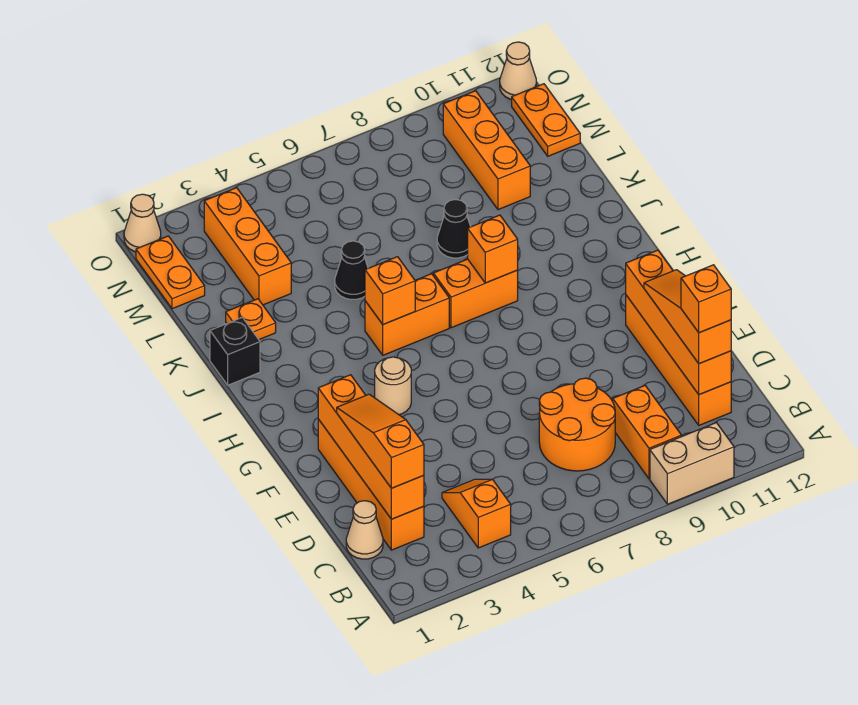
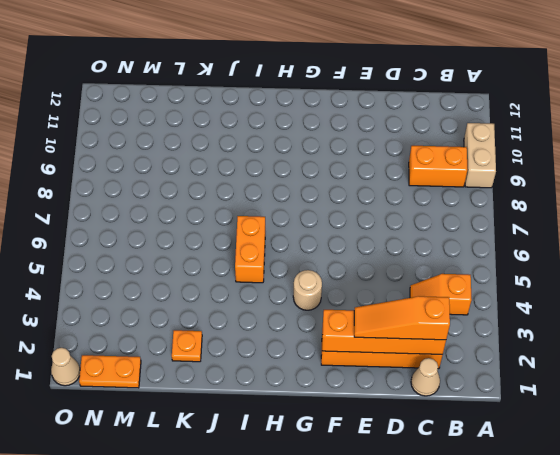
none -> orange round brick C7:D8 level 1
none -> orange brick C11:F11 level 1
none -> orange brick I7:I8 level 1

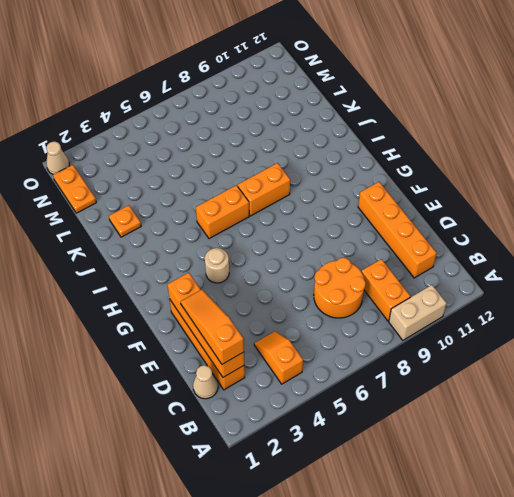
none -> black brick J1 level 1
none -> black cone K5 level 1
none -> black cone K8 level 1

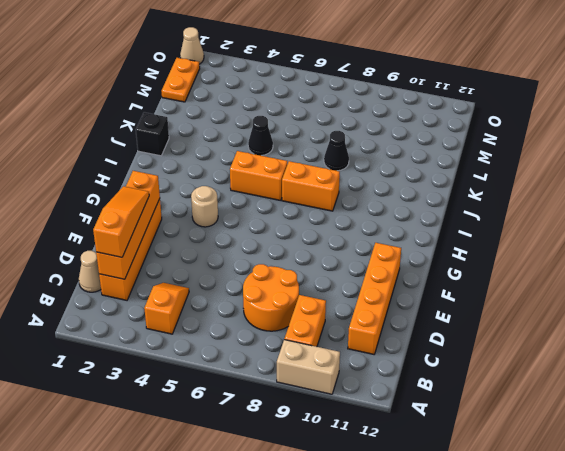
none -> orange plate K2 level 1
none -> orange brick L3:N3 level 1
none -> orange brick L10:N10 level 1

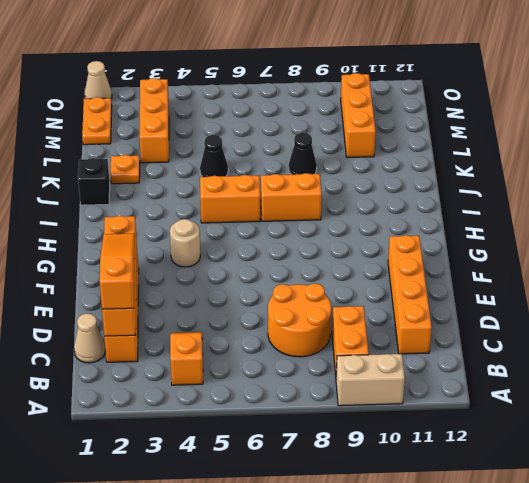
none -> orange plate M12:N12 level 1
none -> tan cone O12 level 1
none -> orange brick C11:F11 level 2

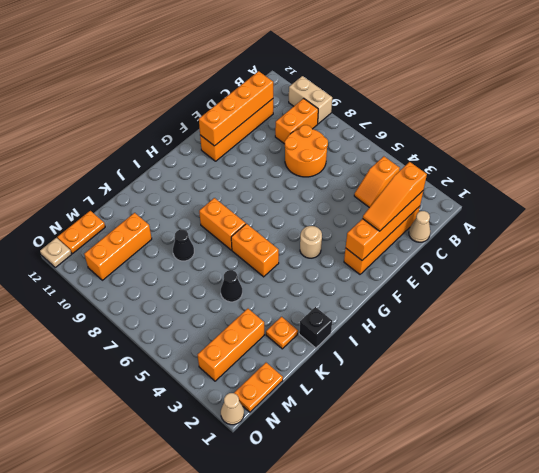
tan plate O12 level 1 -> tan cone O12 level 1
none -> orange brick I5 level 2
none -> orange brick I8 level 2
none -> orange slope C11:E11 level 3 top C

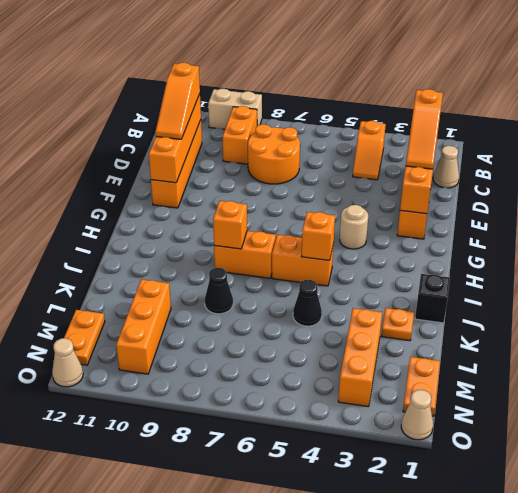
none -> orange brick C11 level 4

